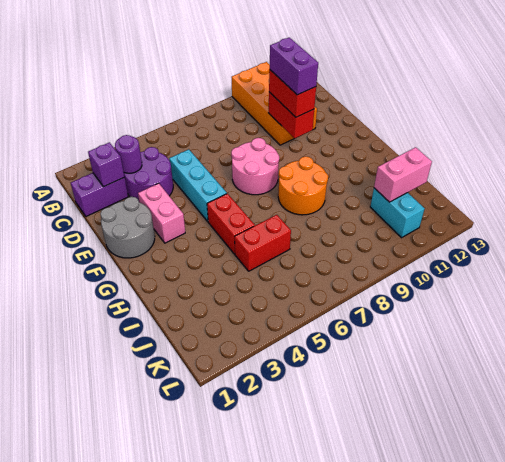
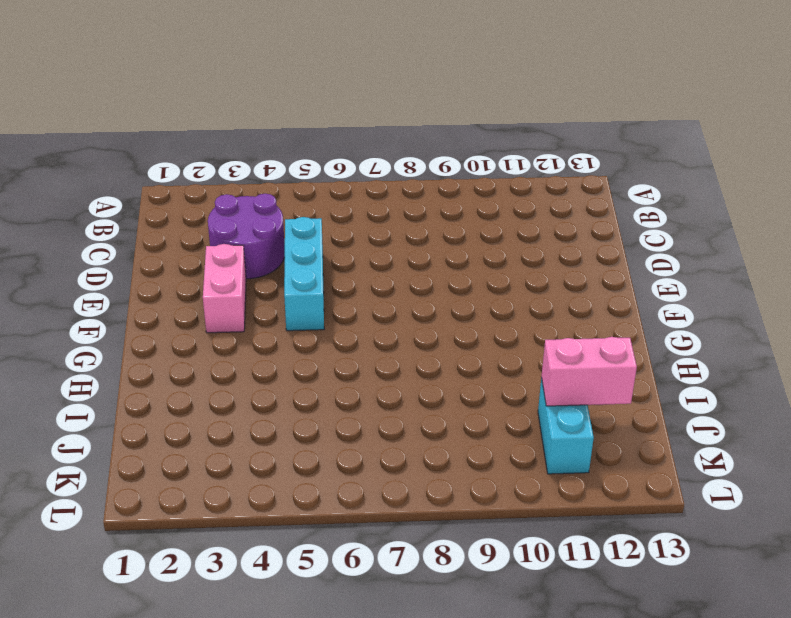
none -> orange brick A10:D11 level 1
none -> purple brick C1:C2 level 1
none -> grey round brick E1:F2 level 1

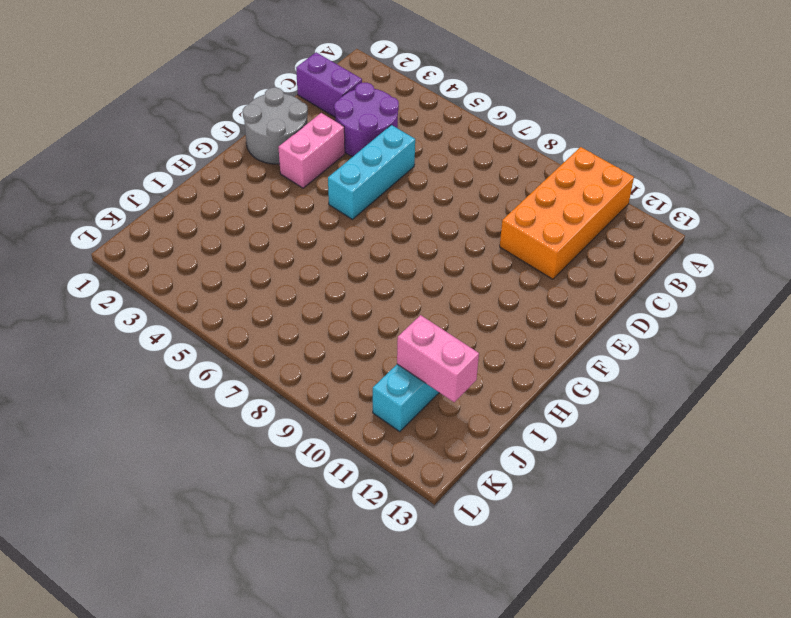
none -> pink round brick E7:F8 level 1
none -> red brick G5:H5 level 1
none -> orange round brick G8:H9 level 1

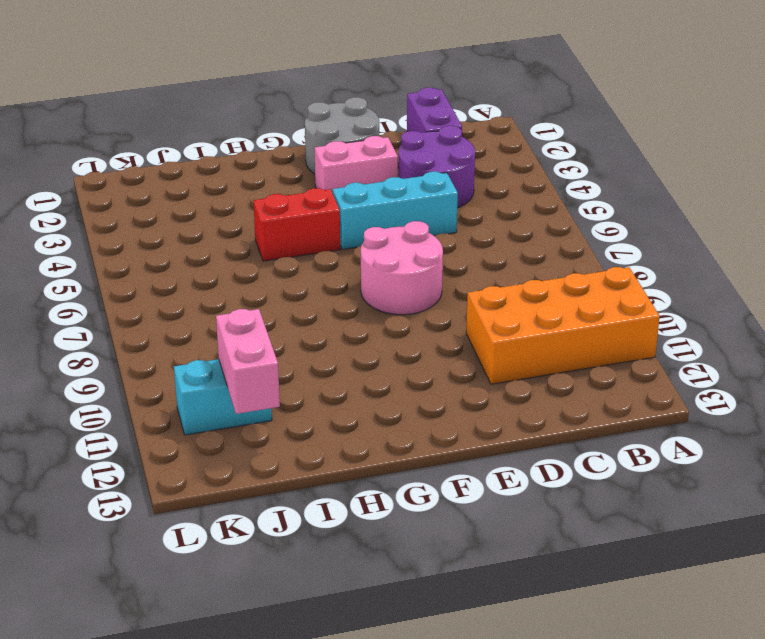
none -> orange round brick G8:H9 level 1
none -> red brick I5:I6 level 1
none -> purple brick C2 level 2

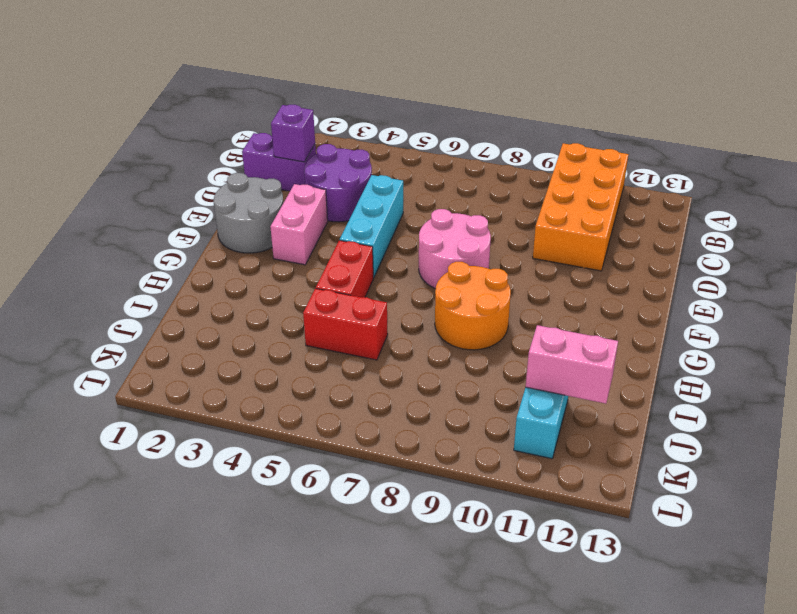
none -> purple round brick C3 level 2
none -> red brick D10:E10 level 2
none -> red brick D10:E10 level 3

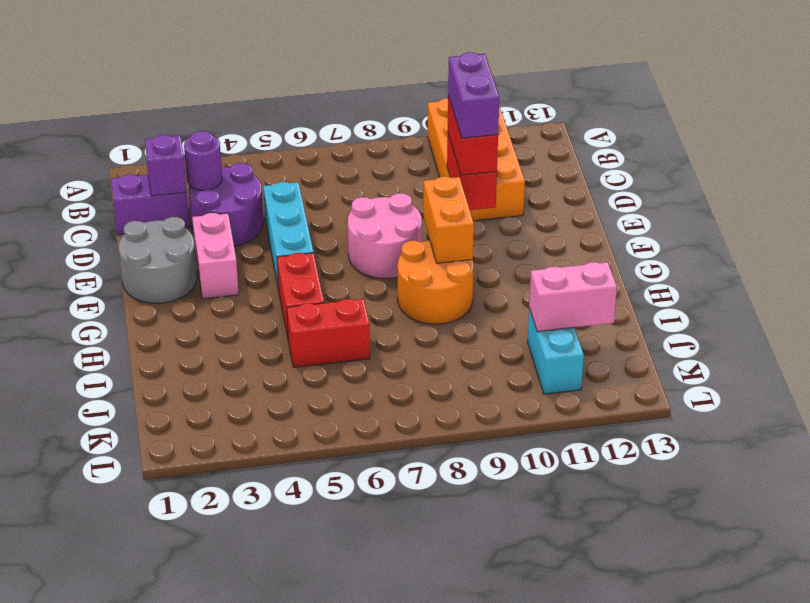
orange brick F9:G9 level 2 -> none

